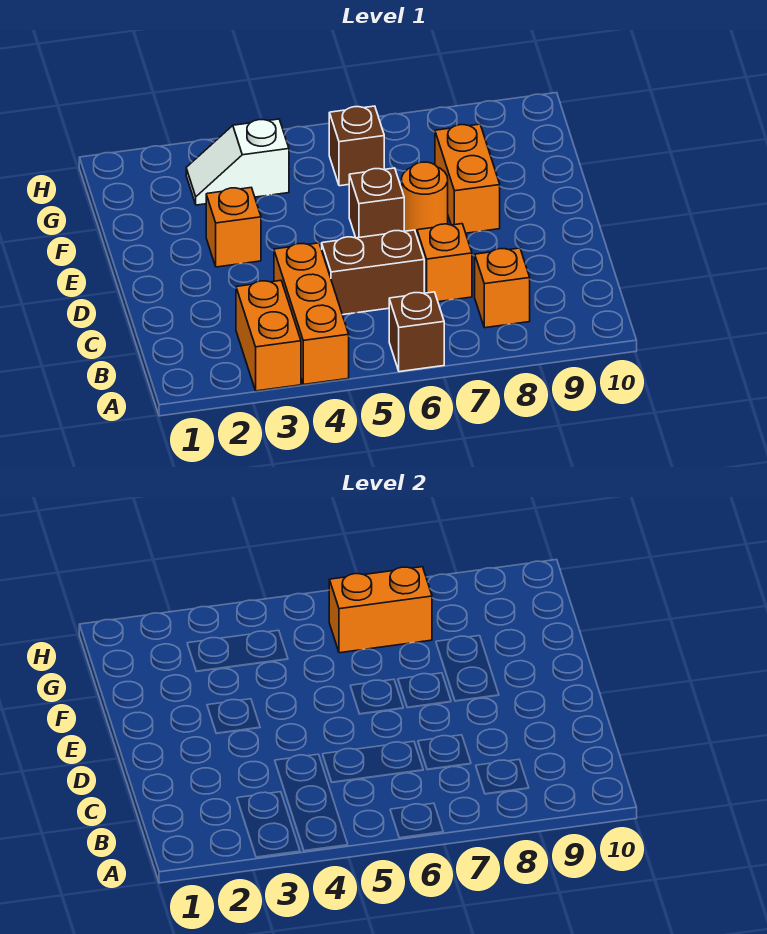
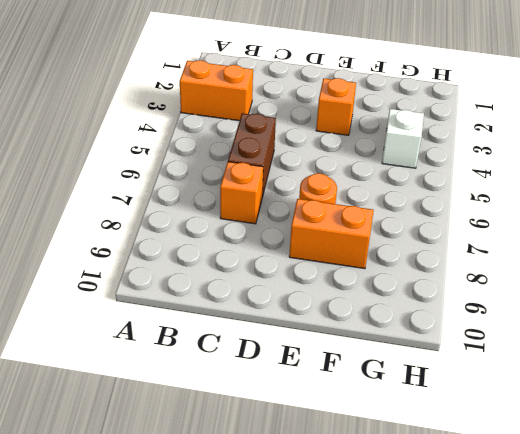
none -> orange brick A4:C4 level 1
none -> brown brick A6 level 1
none -> orange brick B8 level 1

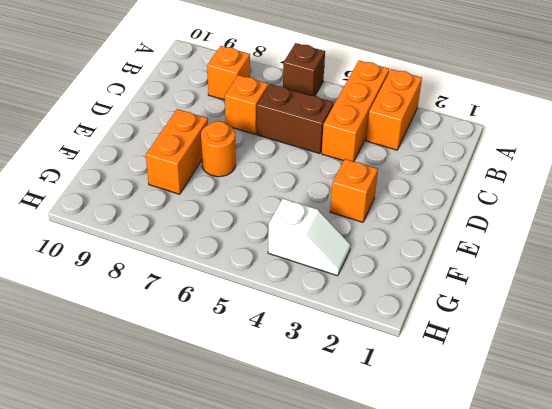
none -> brown brick E6 level 1
none -> brown brick G6 level 1
none -> orange brick G6:G7 level 2

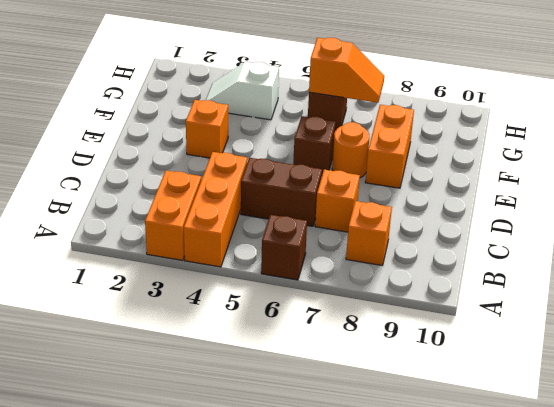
orange slope G6:G7 level 2 top 6 -> orange brick G6:G7 level 2

